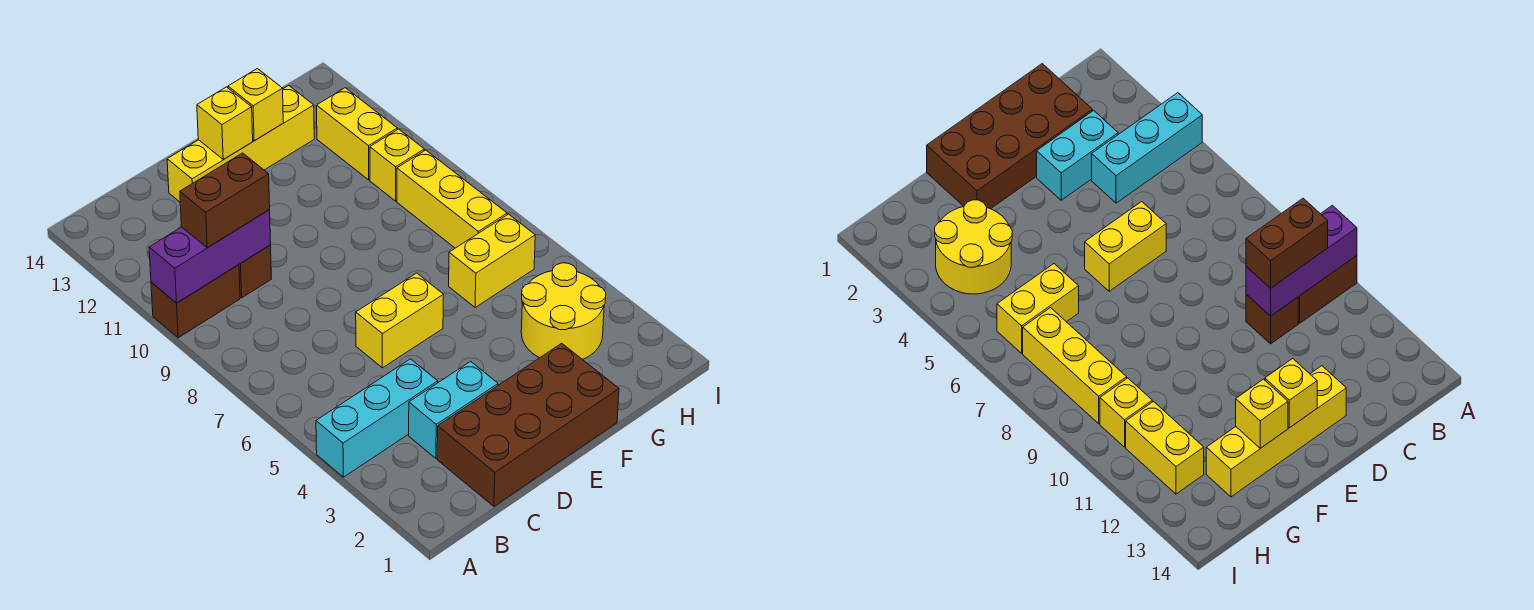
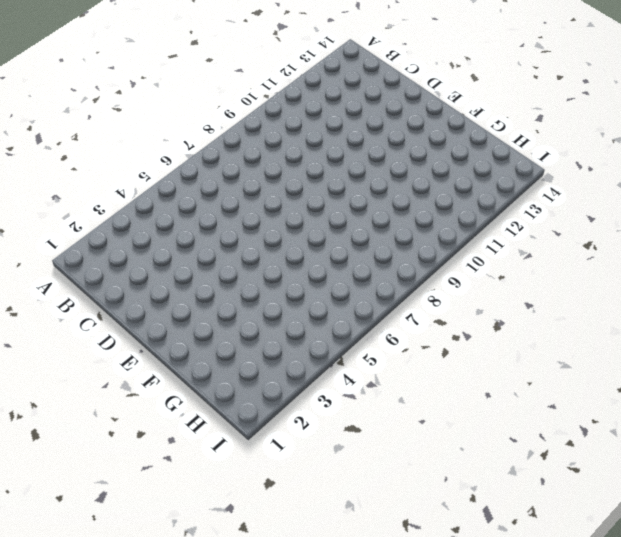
none -> cyan brick A4:C4 level 1
none -> brown brick A10:B10 level 1
none -> brown brick C1:F2 level 1

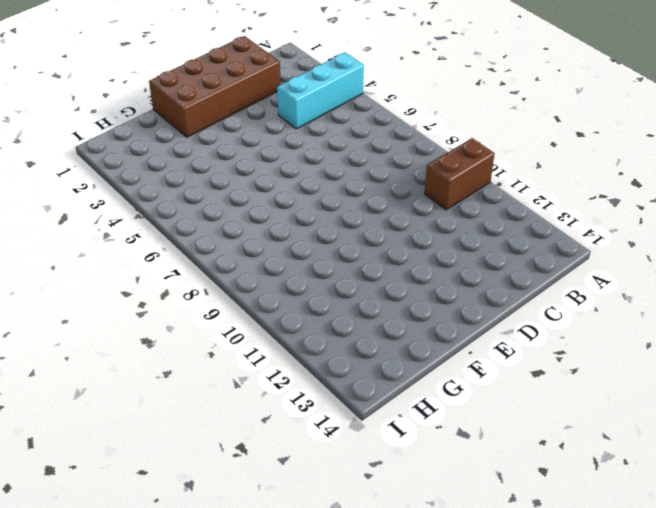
none -> cyan brick C3:D3 level 1
none -> brown brick C10 level 1
none -> yellow brick D6:E6 level 1

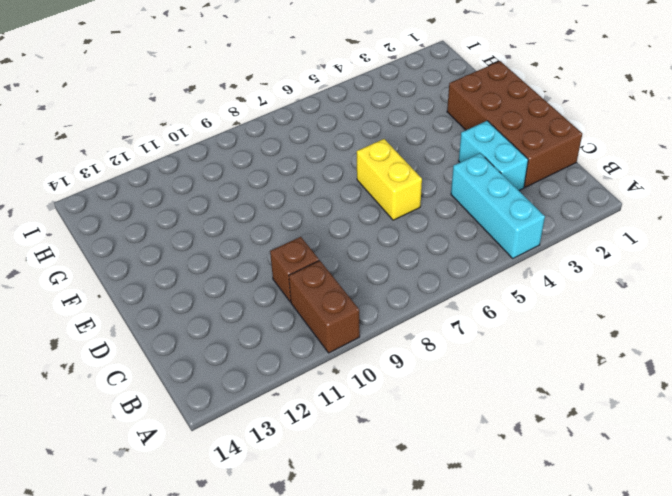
none -> yellow brick D13:G13 level 1
none -> yellow round brick G3:H4 level 1
none -> yellow brick G6:H6 level 1

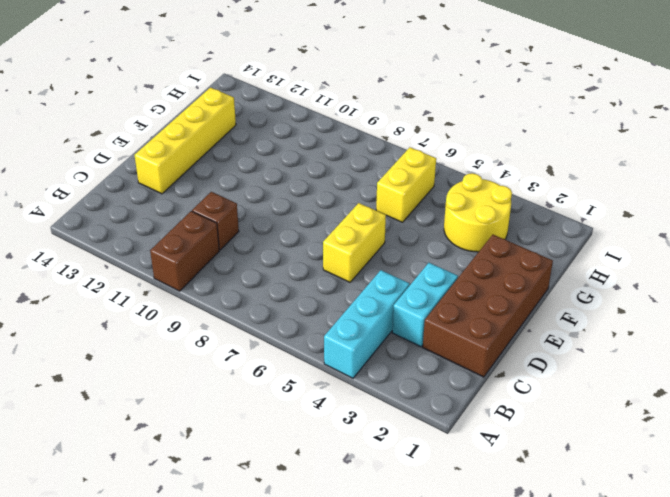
none -> yellow brick H7:H9 level 1
none -> yellow brick H10 level 1
none -> yellow brick H11:H12 level 1

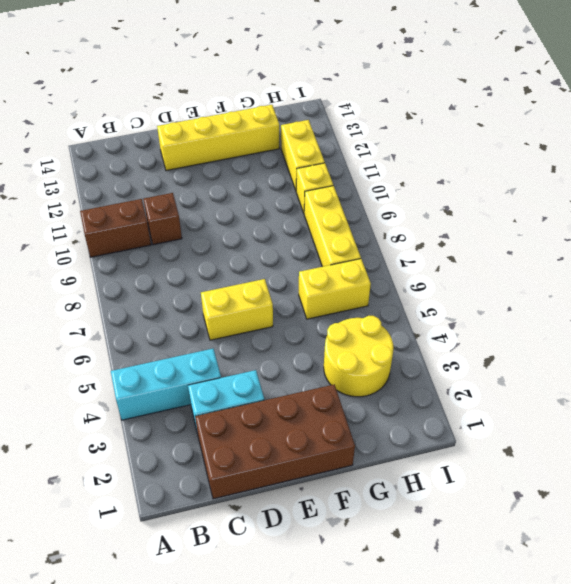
none -> purple brick A10:C10 level 2
none -> yellow brick E13 level 2
none -> yellow brick F13 level 2

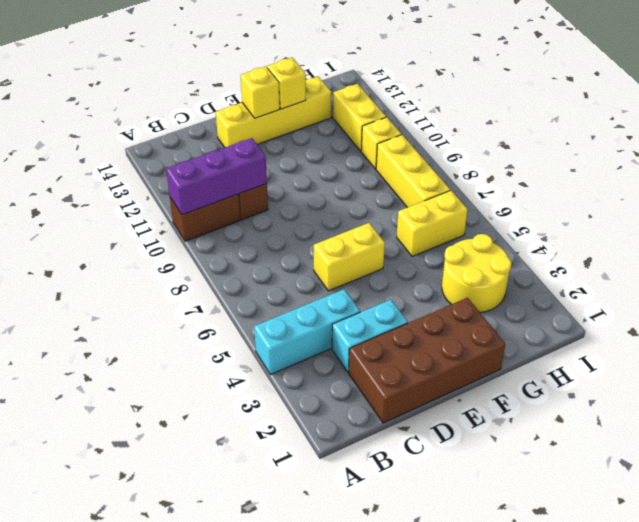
none -> brown brick B10:C10 level 3

